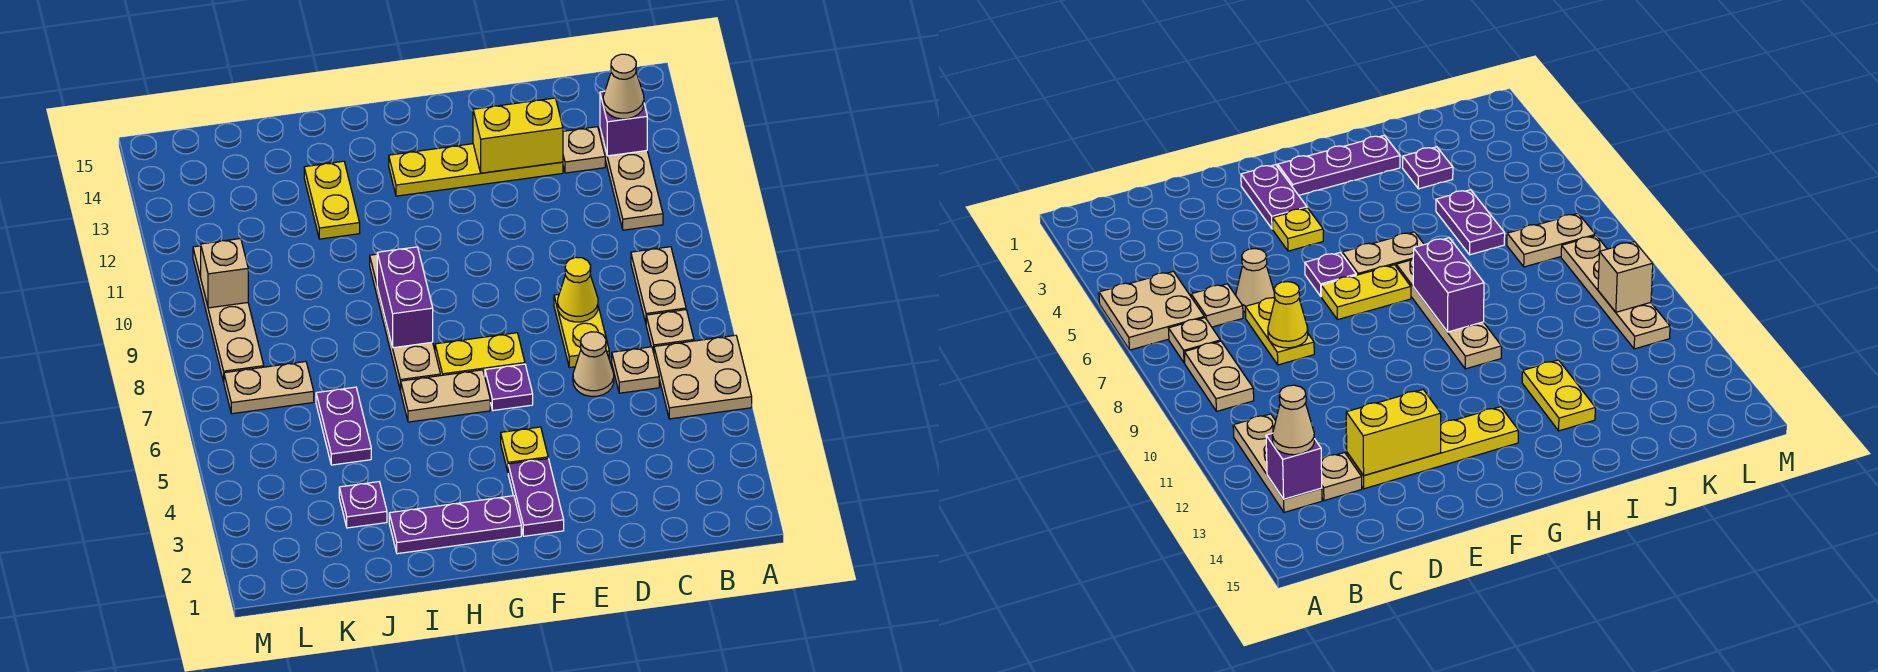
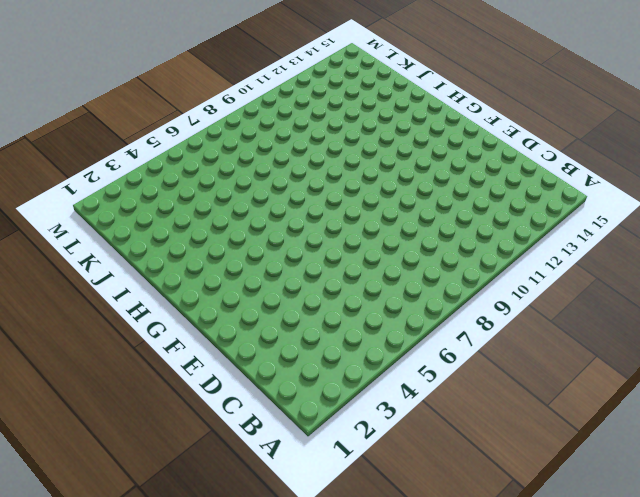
none -> tan plate A5:B6 level 1
none -> tan plate B7 level 1
none -> tan plate B8:B9 level 1

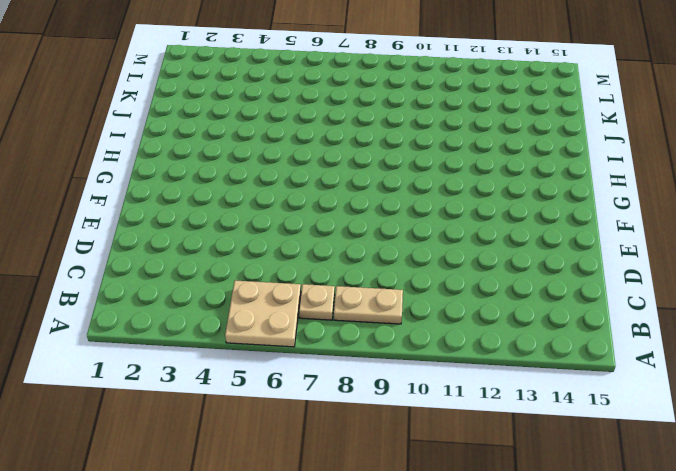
none -> tan plate B11:B13 level 1
none -> tan plate C6 level 1
none -> tan plate C13 level 1

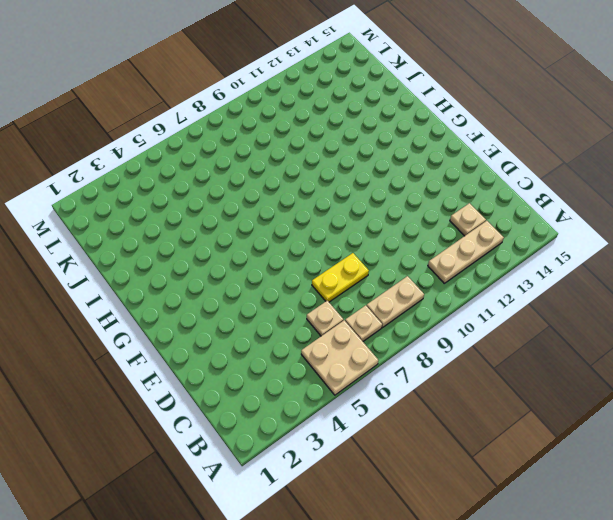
none -> tan cone D6 level 1
none -> yellow plate D13:G13 level 1
none -> purple plate F2:F3 level 1

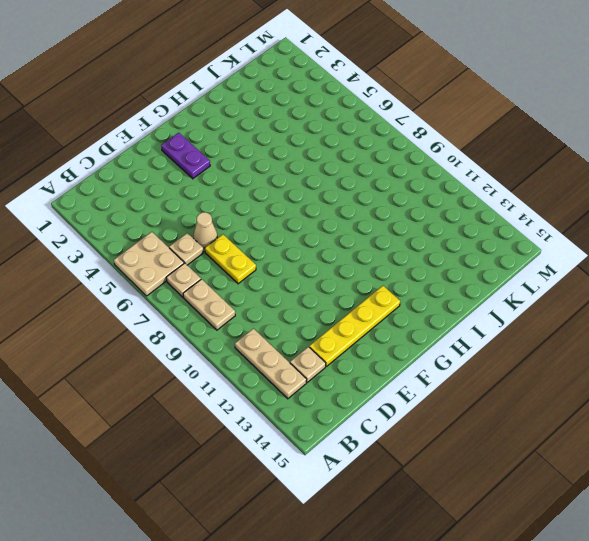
none -> yellow plate F4 level 1
none -> purple plate F6 level 1
none -> yellow plate F7:G7 level 1

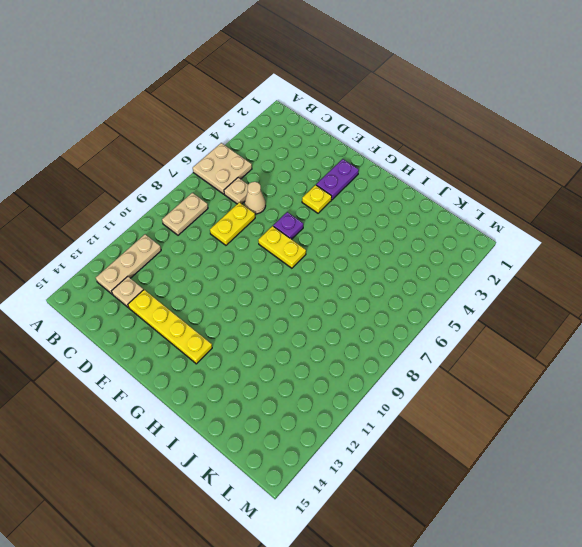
none -> tan plate B7 level 1
none -> purple plate G2:I2 level 1
none -> tan plate G6:H6 level 1

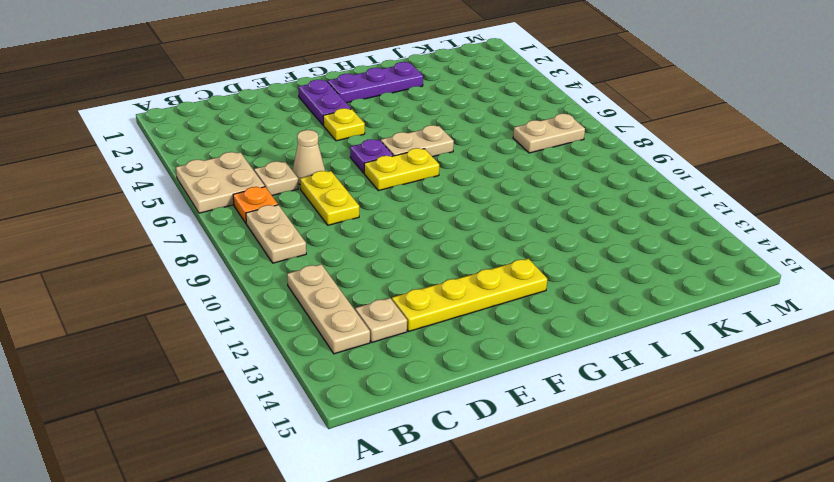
orange plate B7 level 1 -> tan plate B7 level 1
none -> tan plate H7:H10 level 1
none -> yellow plate I12:I13 level 1
none -> purple plate J3 level 1

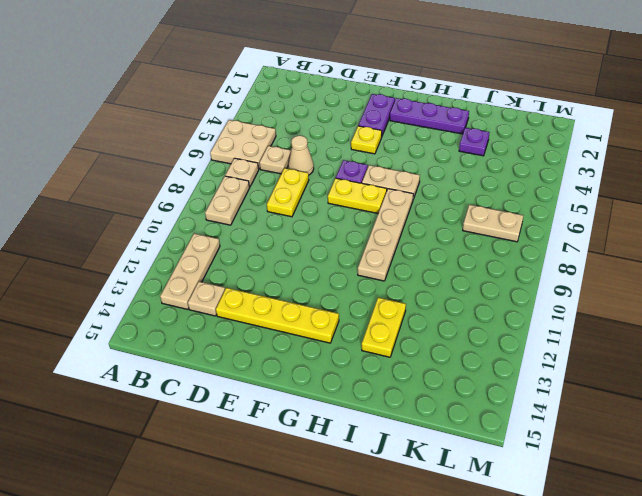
none -> purple plate J5:J6 level 1
none -> tan plate L8:L11 level 1
none -> purple brick B13 level 2

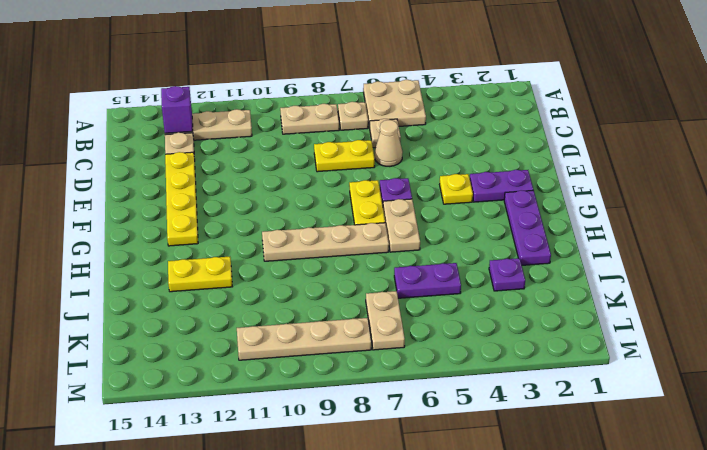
none -> yellow cone D8 level 2
none -> yellow brick D13:E13 level 2
none -> purple brick H8:H9 level 2

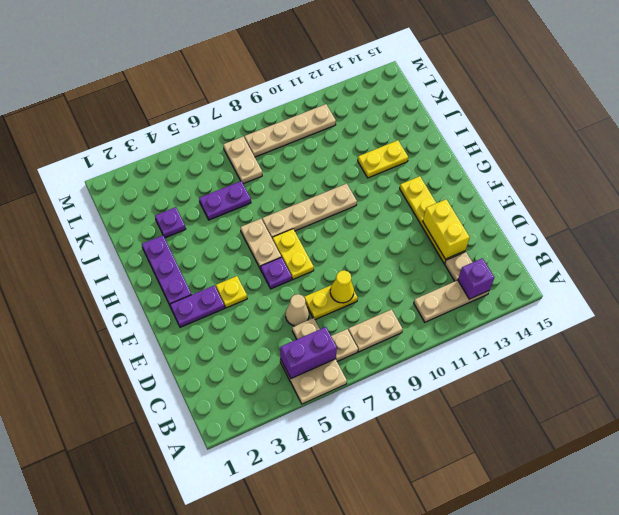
purple brick B5:B6 level 2 -> purple brick H8:H9 level 2
none -> tan brick L10 level 2
none -> tan cone B13 level 3

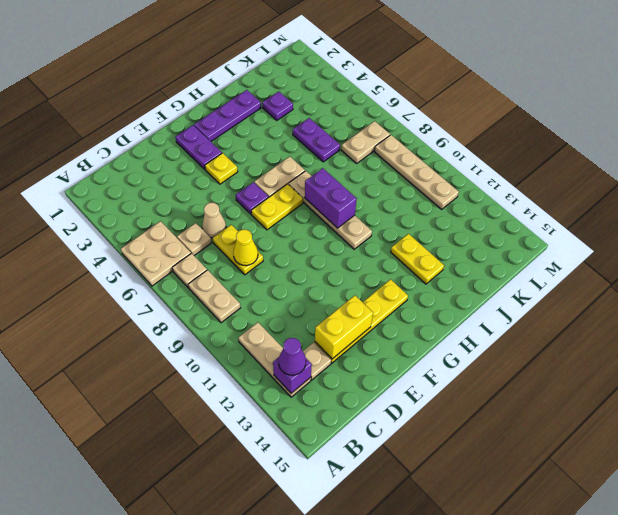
purple cone B13 level 3 -> tan cone B13 level 3
none -> tan brick L10 level 2

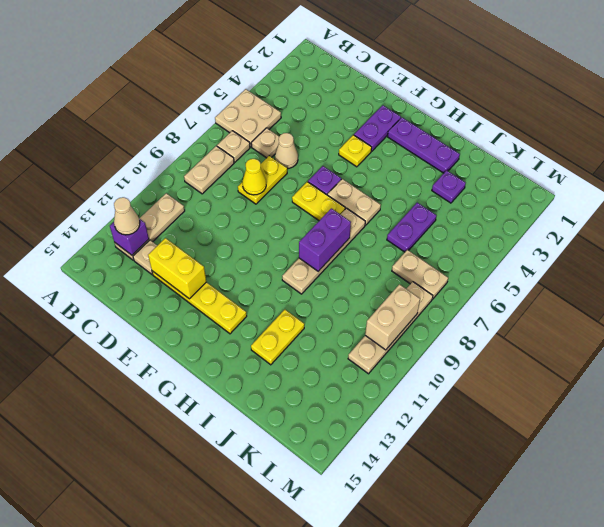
tan brick L9:L10 level 2 -> tan brick L10 level 2

